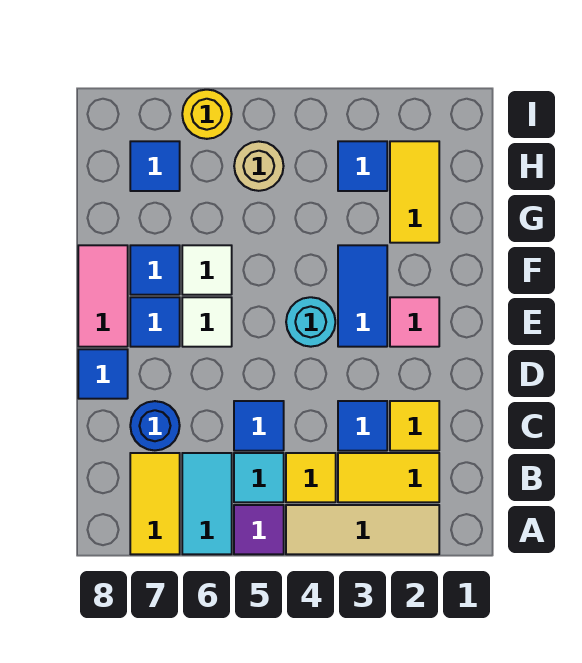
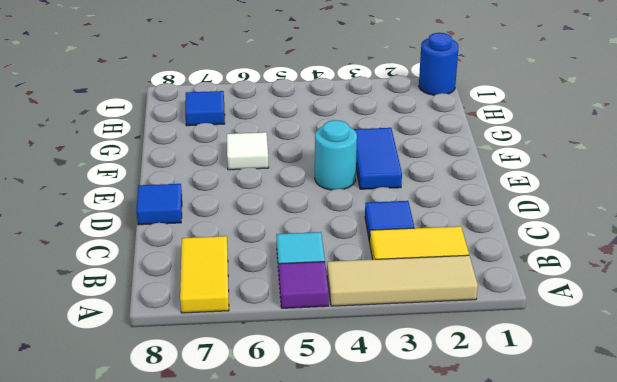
blue round brick I1 level 1 -> blue round brick C7 level 1
none -> cyan tile A6:B6 level 1
none -> yellow tile B4 level 1
none -> yellow tile C2 level 1

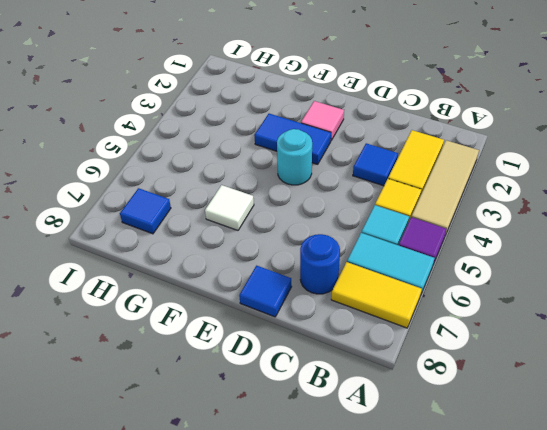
none -> yellow tile C2 level 1
none -> blue tile C5 level 1
none -> white tile E6 level 1

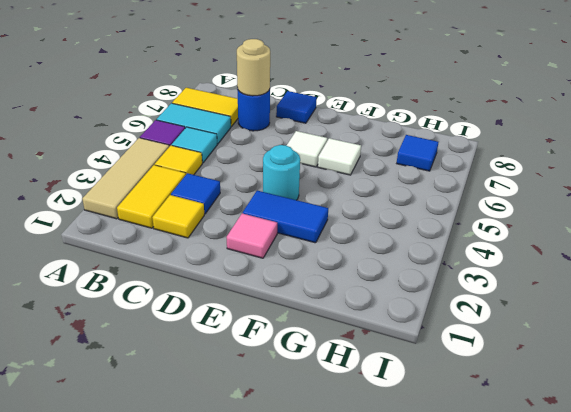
tan round brick C7 level 2 -> tan round brick H5 level 1
none -> blue tile C5 level 1
none -> blue tile E7 level 1
none -> pink tile E8:F8 level 1

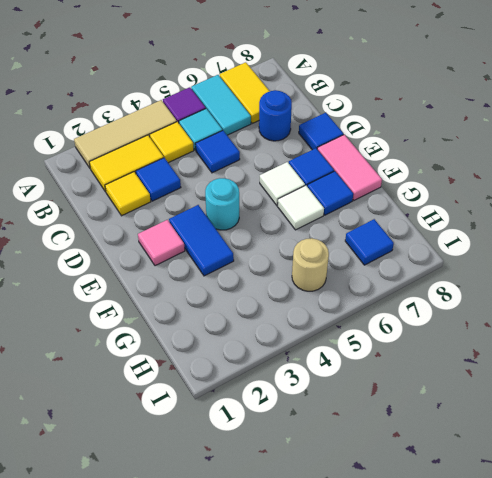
none -> yellow tile G2:H2 level 1
none -> blue tile H3 level 1
none -> yellow round brick I6 level 1

